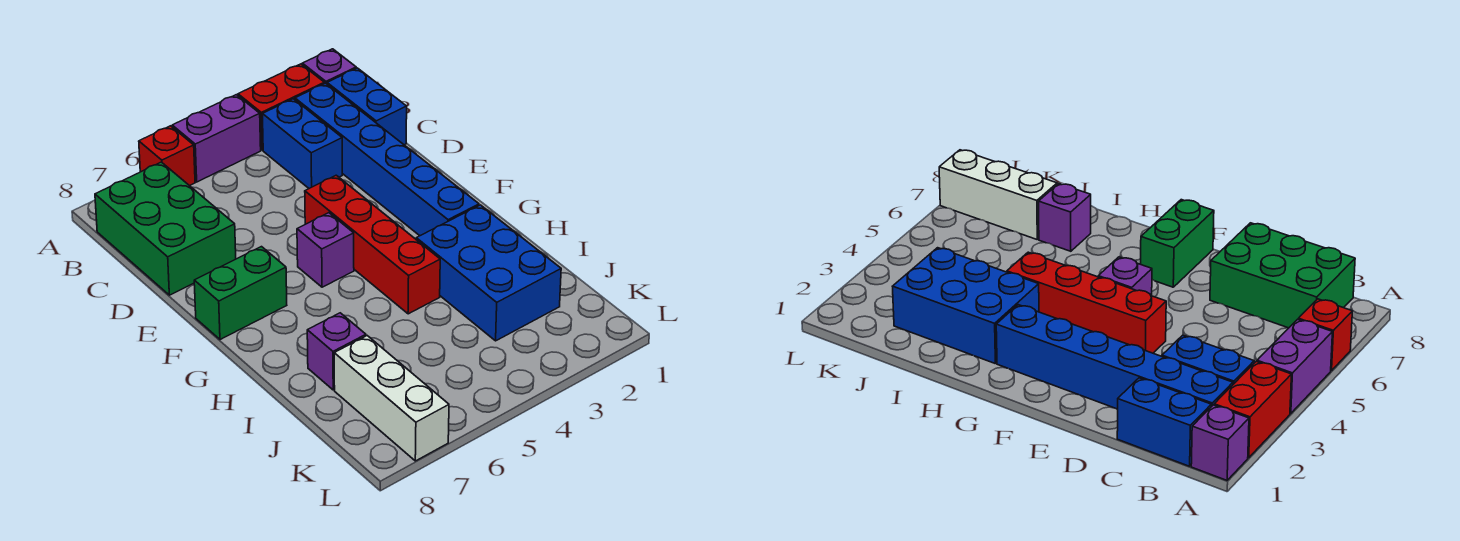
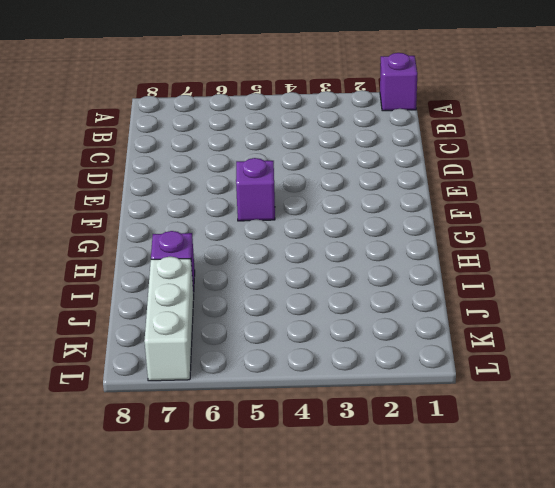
none -> red brick A2:A3 level 1
none -> purple brick A4:A5 level 1
none -> red brick A6 level 1

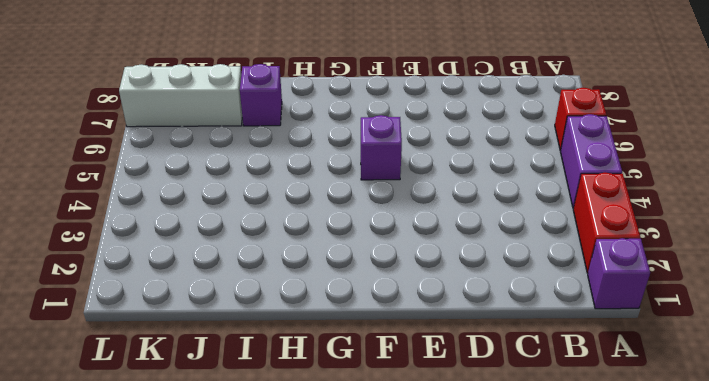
none -> blue brick B1:C1 level 1
none -> blue brick B2:G2 level 1
none -> blue brick B3:C3 level 1

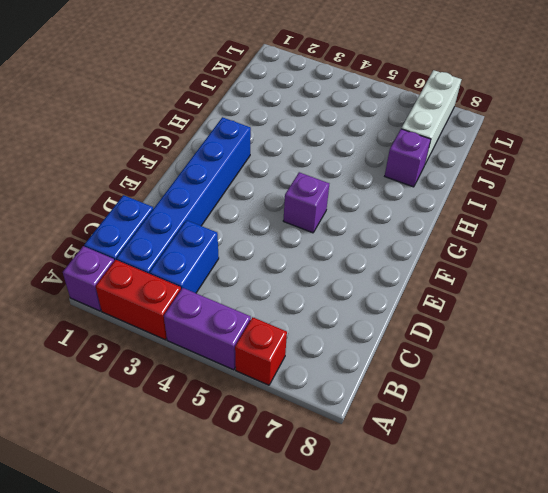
none -> green brick B7:D8 level 1
none -> red brick E4:H4 level 1
none -> green brick F7:F8 level 1

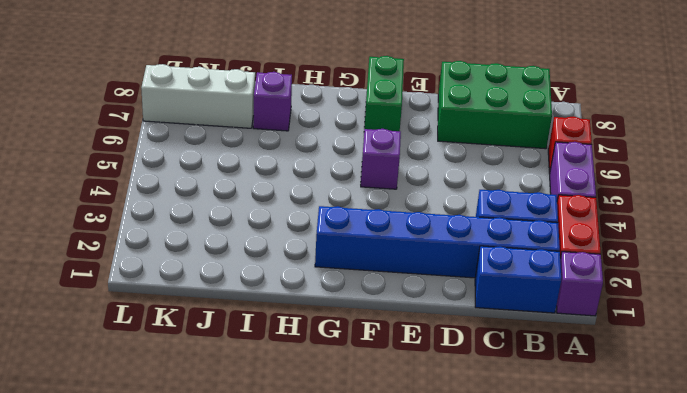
none -> red brick E4:H4 level 1
none -> blue brick H2:J3 level 1

